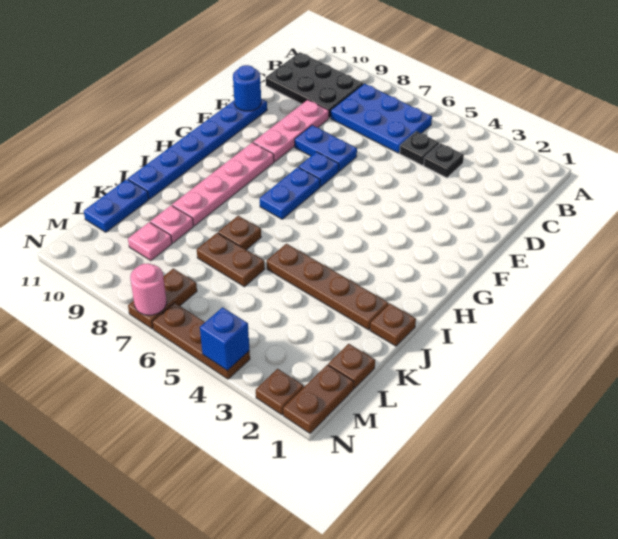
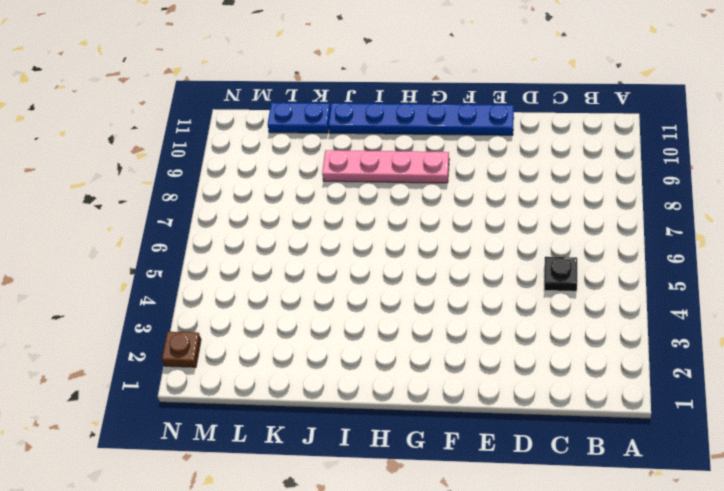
none -> blue plate B6:C8 level 1
none -> black plate B9:C11 level 1
none -> black plate C4 level 1

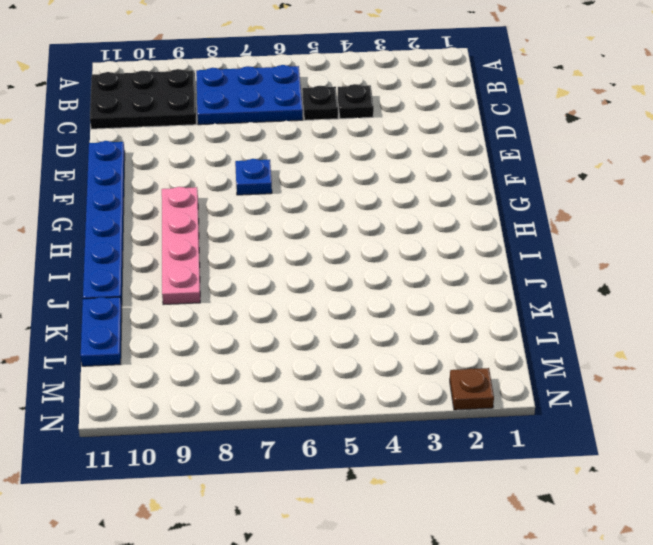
none -> pink plate D9:F9 level 1
none -> blue plate E7:E8 level 1
none -> blue plate G7:H7 level 1

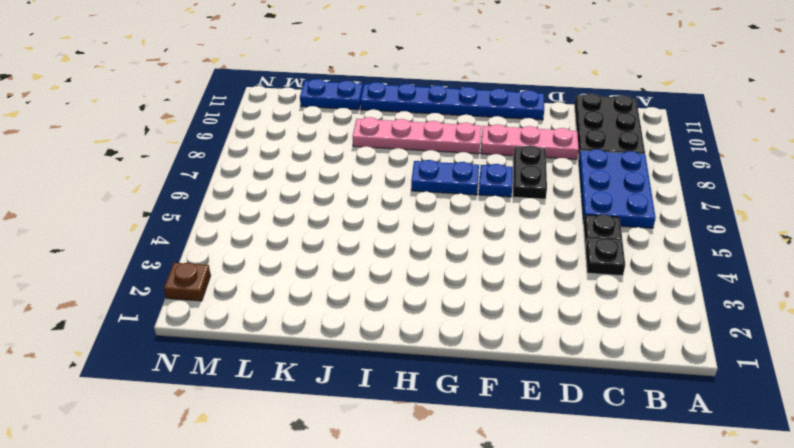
black plate E7:E8 level 1 -> blue plate E7:E8 level 1
none -> brown plate J1 level 1
none -> brown plate J2:J5 level 1
none -> brown plate J7 level 1

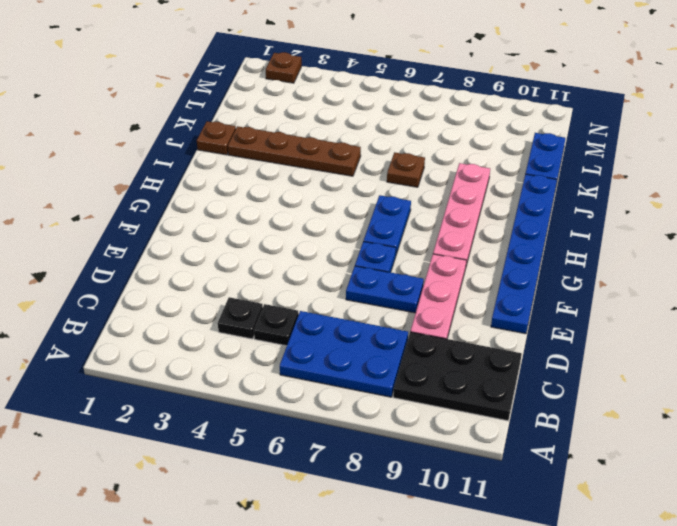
none -> brown plate K6:K7 level 1
none -> pink plate K9 level 1
none -> brown plate L1 level 1

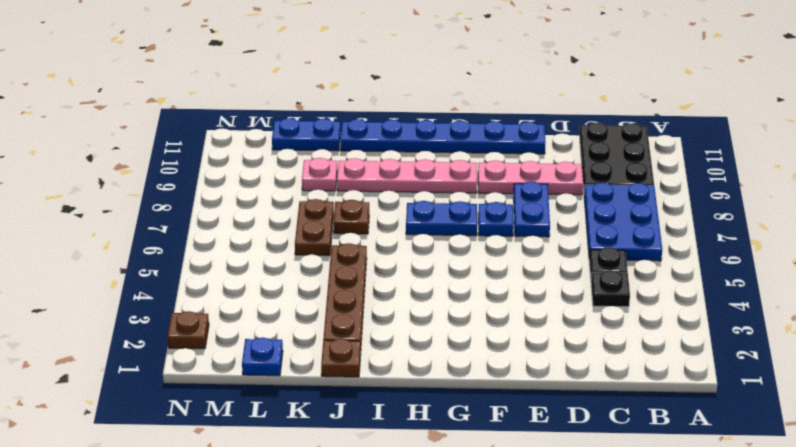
blue plate L1 level 1 -> brown plate L1 level 1
none -> pink plate L9 level 1
none -> brown plate M1:N1 level 1
none -> brown plate M7:N7 level 1

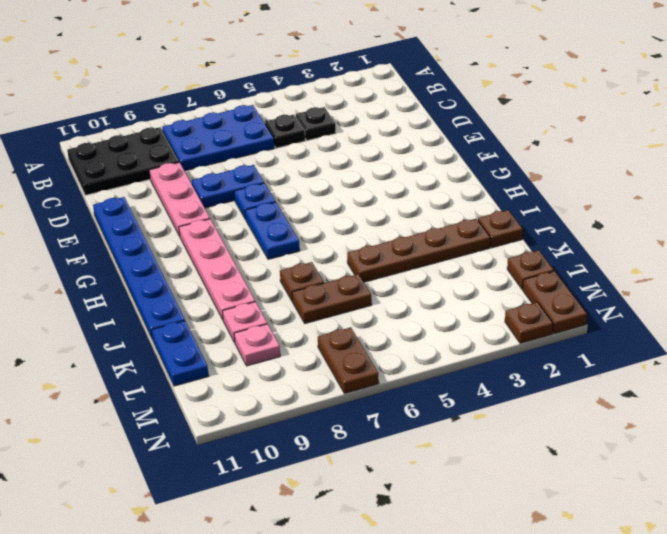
none -> brown plate N4:N6 level 1
none -> blue round brick E11 level 2
none -> blue brick N4 level 2

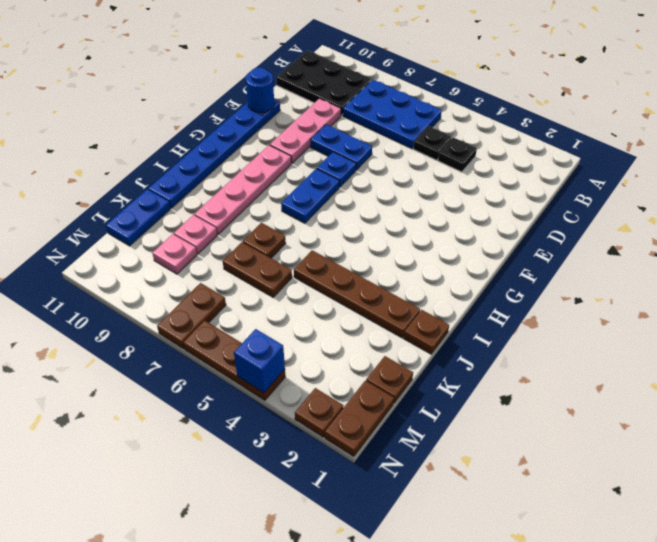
none -> pink round brick N7 level 2

